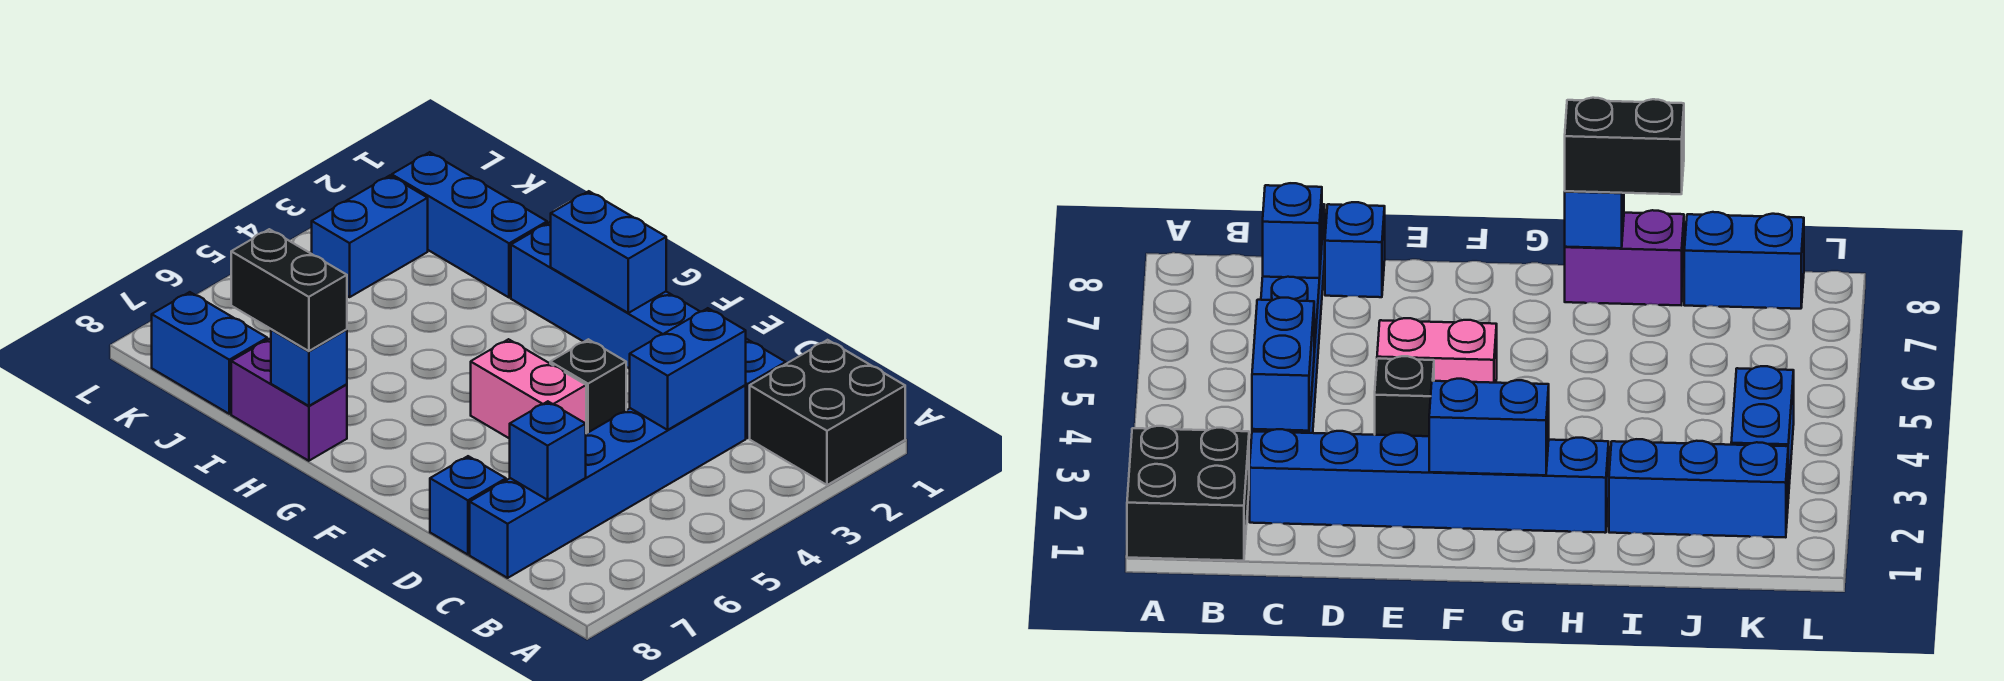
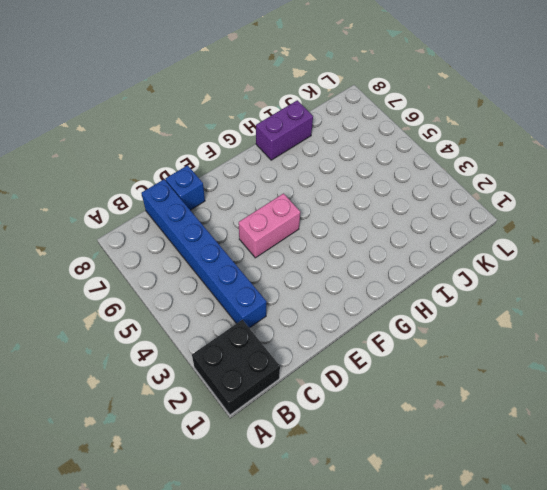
none -> blue brick C2:H2 level 1
none -> black brick E4 level 1
none -> blue brick I2:K2 level 1

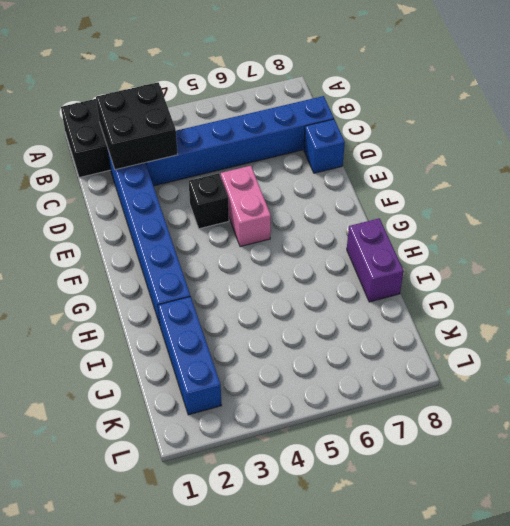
black brick B2:C3 level 2 -> blue brick C3:C4 level 2
none -> blue brick J8:K8 level 1
none -> blue brick K3:K4 level 1
none -> blue brick C7 level 2

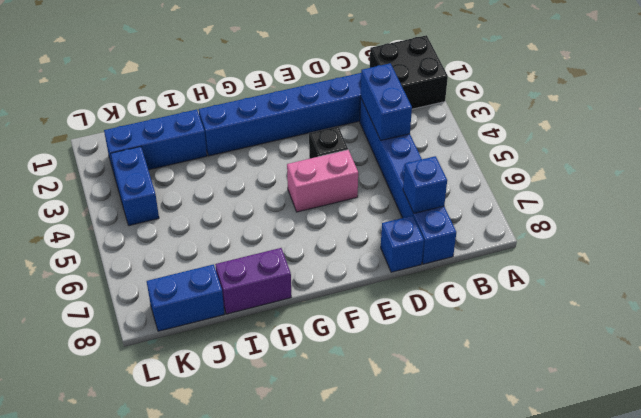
none -> blue brick F2:G2 level 2
none -> blue brick H8 level 2
none -> black brick H8:I8 level 3

